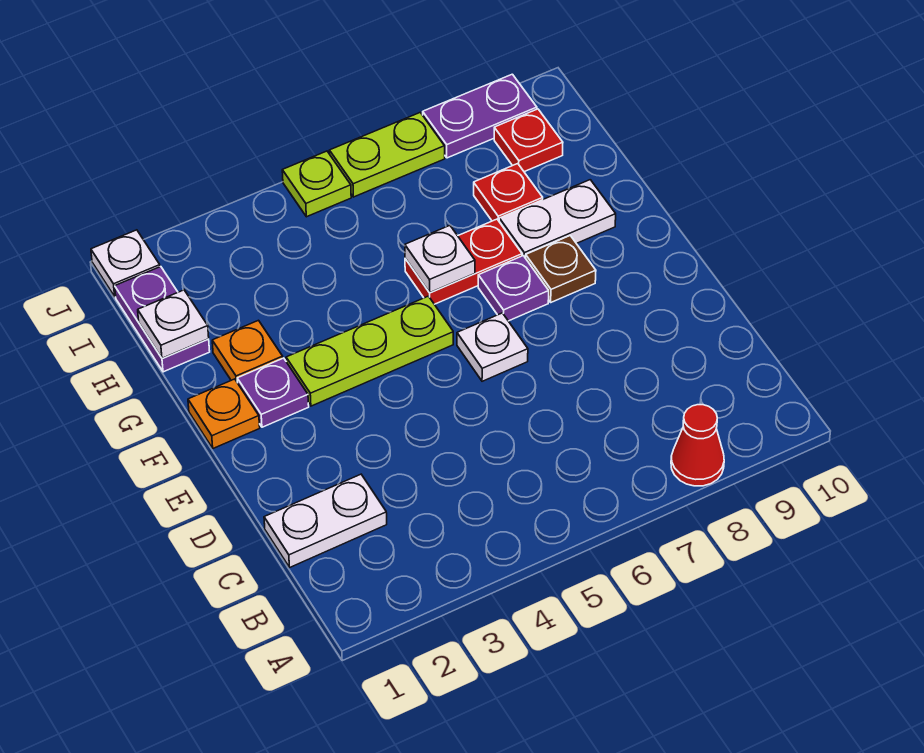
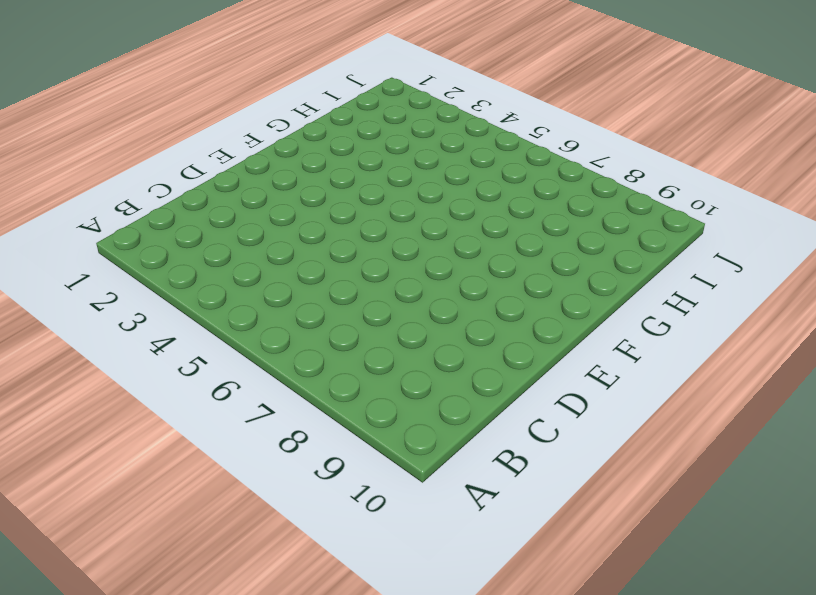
none -> red cone A8 level 1
none -> white plate C1:C2 level 1
none -> white plate E6 level 1

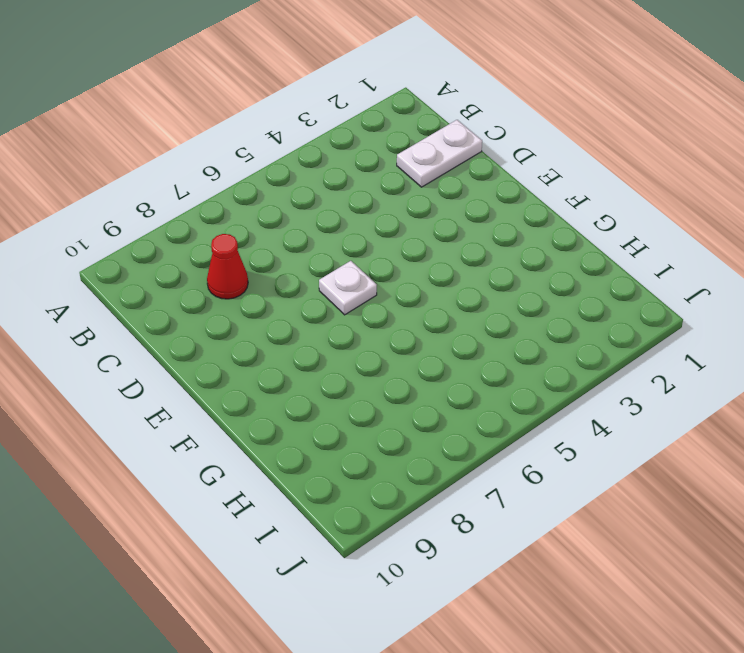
red cone C8 level 1 -> red cone A8 level 1
none -> orange plate F1 level 1
none -> purple plate F2 level 1
none -> lime plate F3:F5 level 1

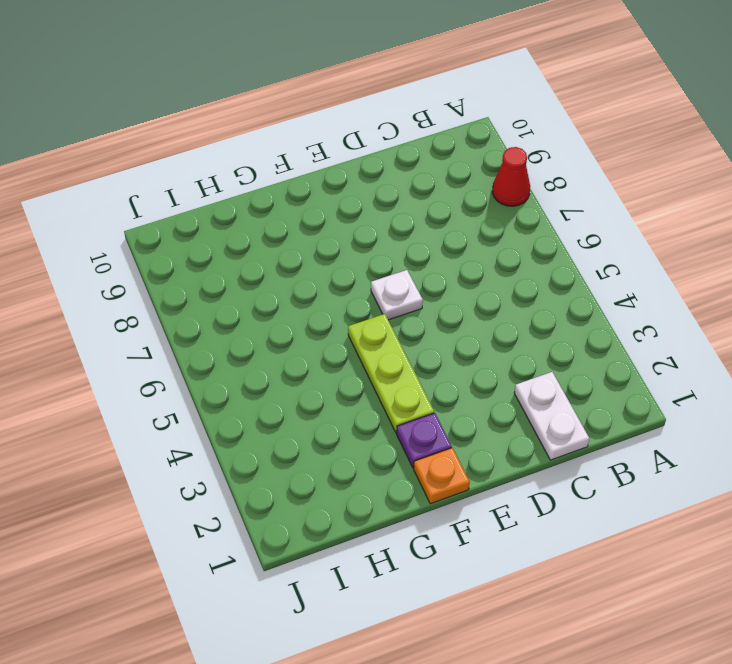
none -> purple plate F7 level 1
none -> brown plate F8 level 1
none -> orange plate G2 level 1

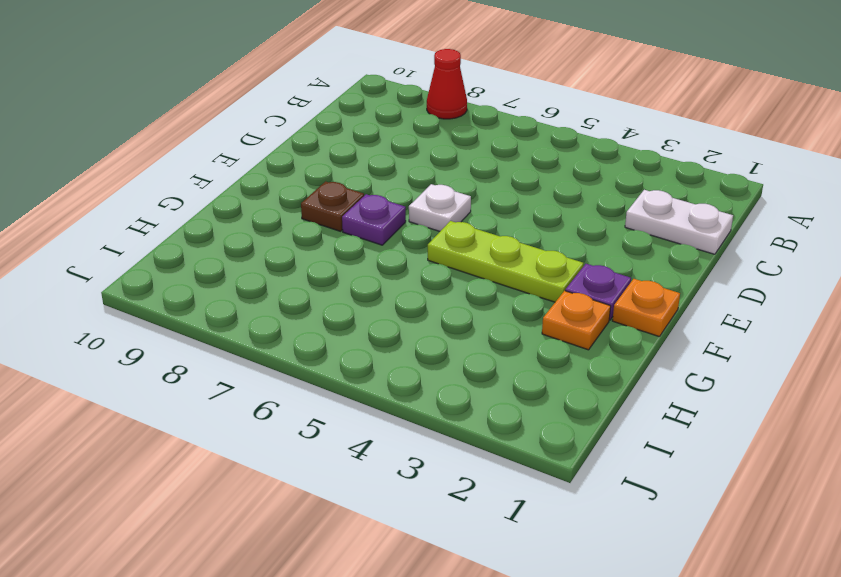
none -> red plate G6:G7 level 1
none -> white plate G8:G9 level 1
none -> purple plate H1:I1 level 1

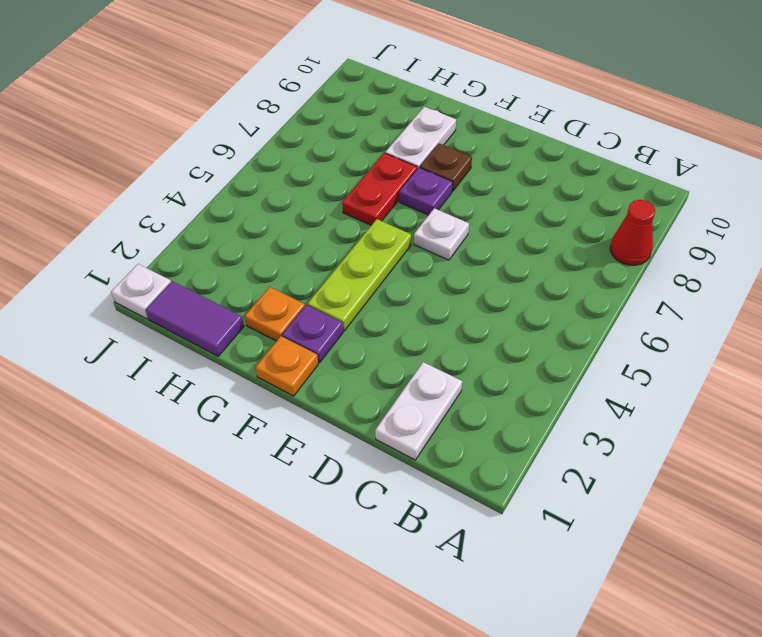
purple tile H1:I1 level 1 -> purple plate H1:I1 level 1
none -> red plate H8 level 1
none -> red plate I9 level 1
none -> lime plate J5 level 1

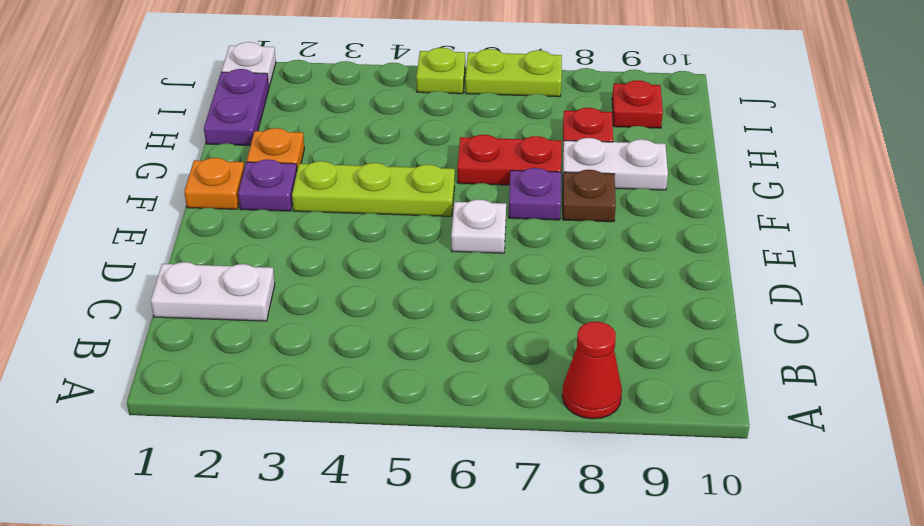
none -> purple plate J8:J9 level 1
none -> white plate G6 level 2
none -> white plate H1 level 2

